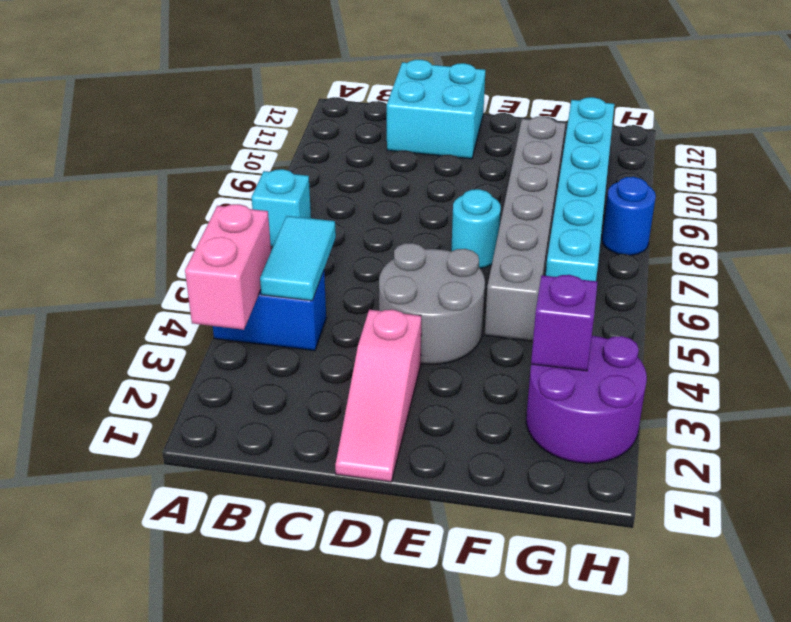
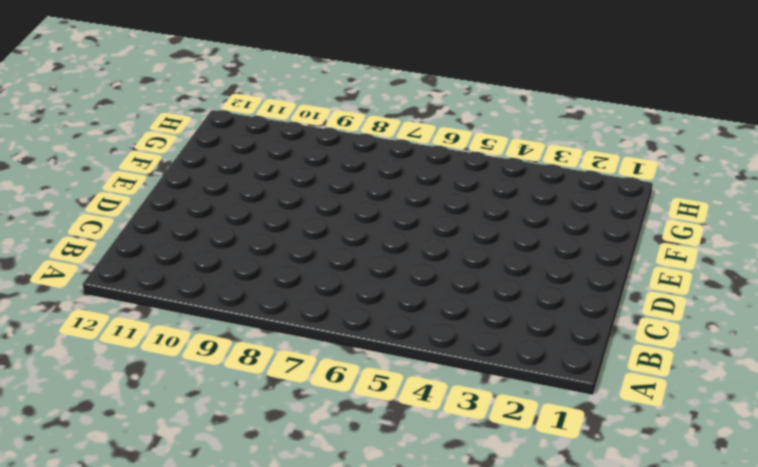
none -> blue brick A4:B4 level 1
none -> cyan brick A7 level 1
none -> cyan brick C11:D12 level 1

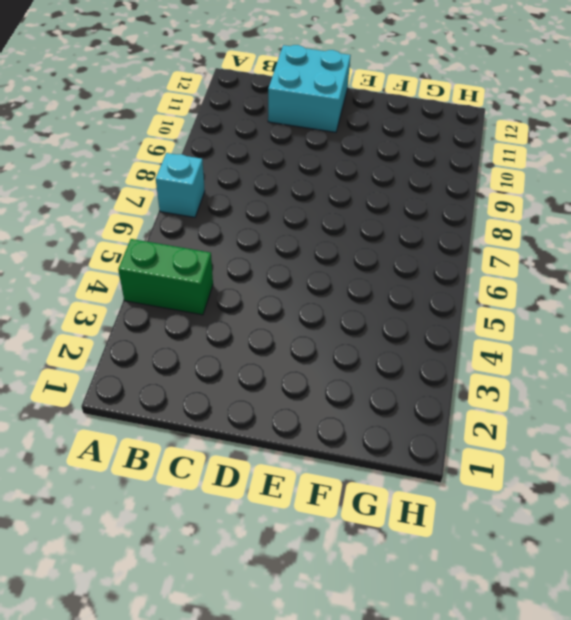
green brick A4:B4 level 1 -> blue brick A4:B4 level 1
none -> pink slope D1:D3 level 1 top 3
none -> grey round brick D4:E5 level 1
none -> cyan round brick E7 level 1

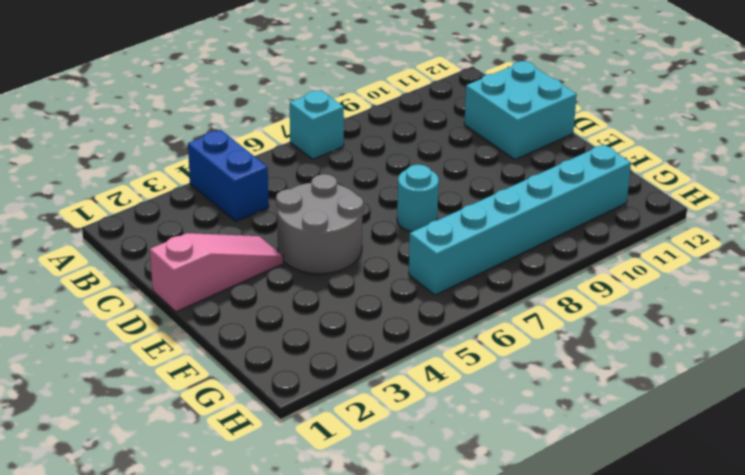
pink slope D1:D3 level 1 top 1 -> pink slope D1:D3 level 1 top 3
none -> grey brick F5:F10 level 1
none -> purple round brick G2:H3 level 1
none -> blue round brick H8 level 1

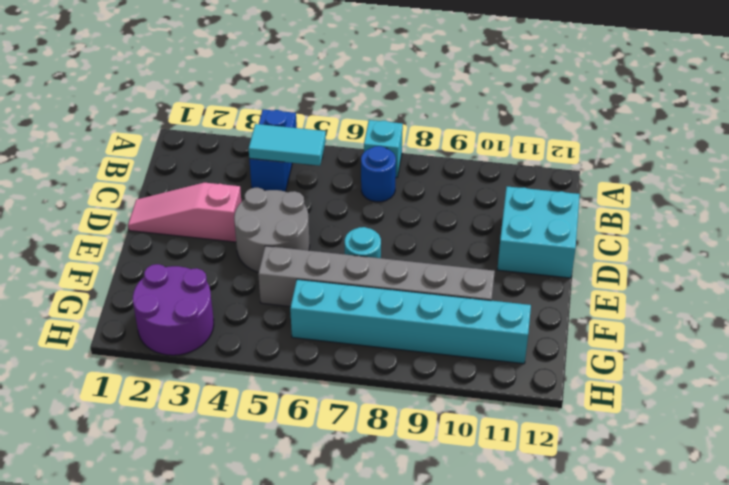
blue round brick B7 level 1 -> blue round brick H8 level 1
none -> pink brick A3:A4 level 2
none -> purple brick G3 level 2

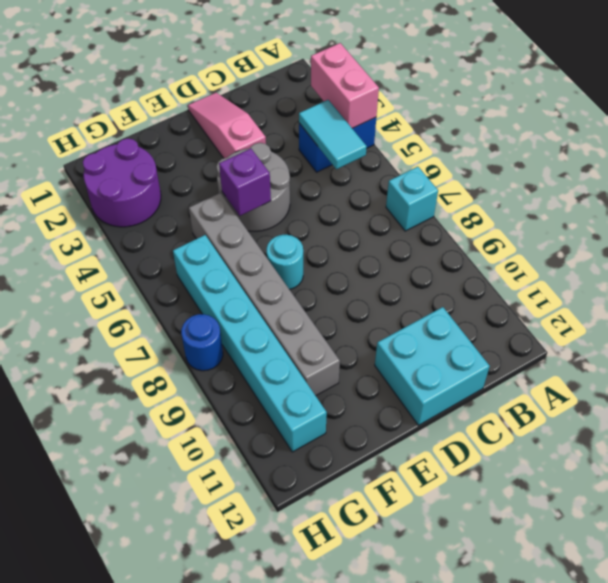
purple brick E5 level 2 -> purple brick G3 level 2

